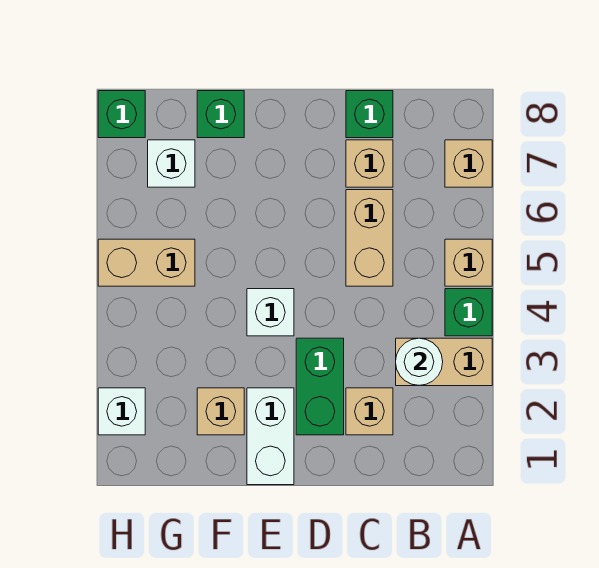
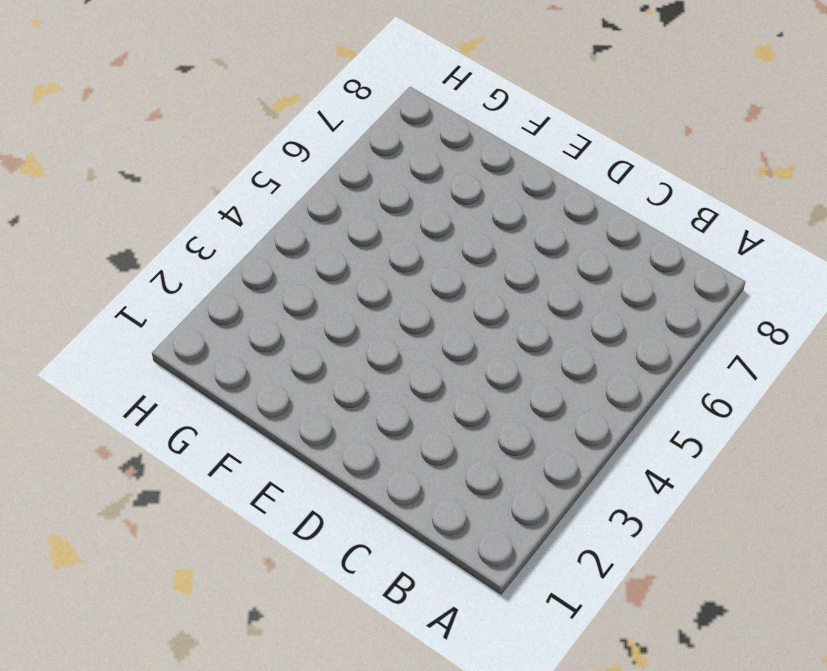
none -> tan brick A3:B3 level 1
none -> green brick A4 level 1
none -> tan brick A5 level 1

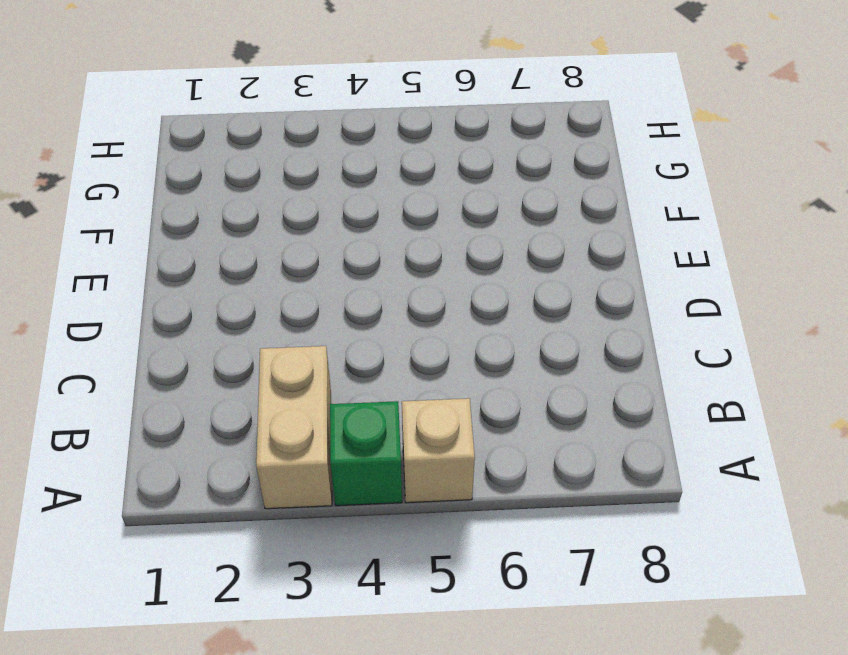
none -> tan brick A7 level 1
none -> tan brick C2 level 1
none -> tan brick C5:C6 level 1

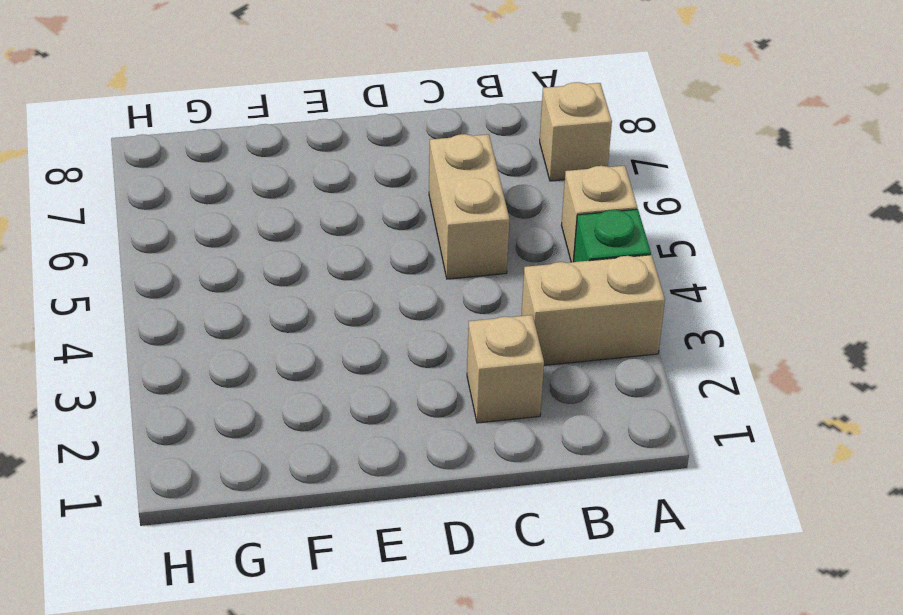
none -> tan brick C7 level 1
none -> green brick C8 level 1
none -> green brick D2:D3 level 1

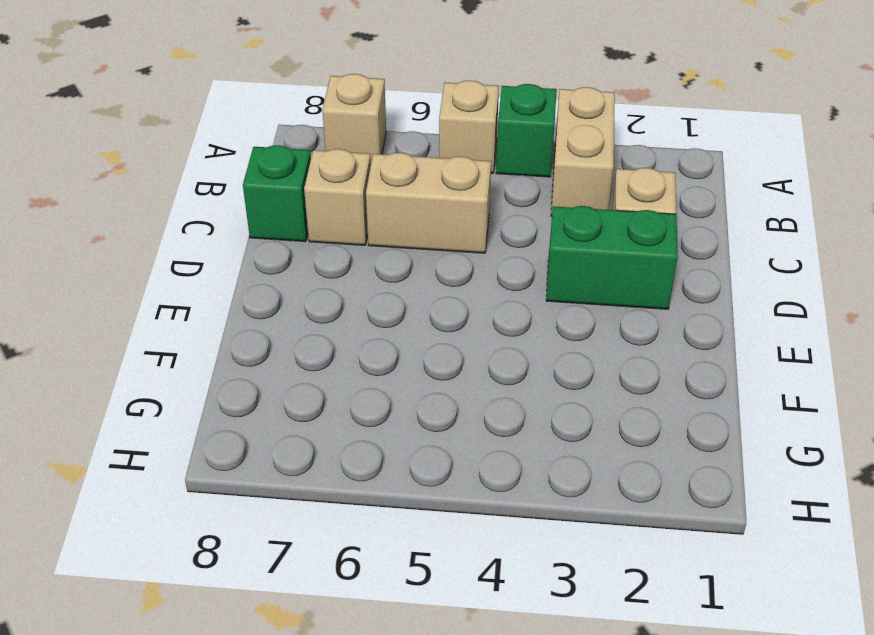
none -> white brick E1:E2 level 1
none -> white brick E4 level 1
none -> tan brick F2 level 1

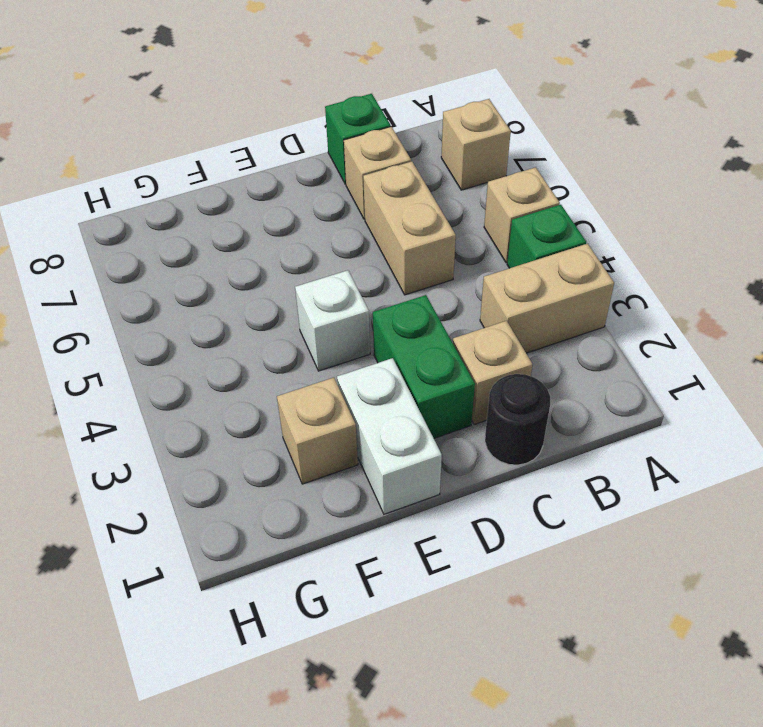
black round brick C1 level 1 -> none
none -> green brick F8 level 1
none -> tan brick G5:H5 level 1
none -> white brick G7 level 1

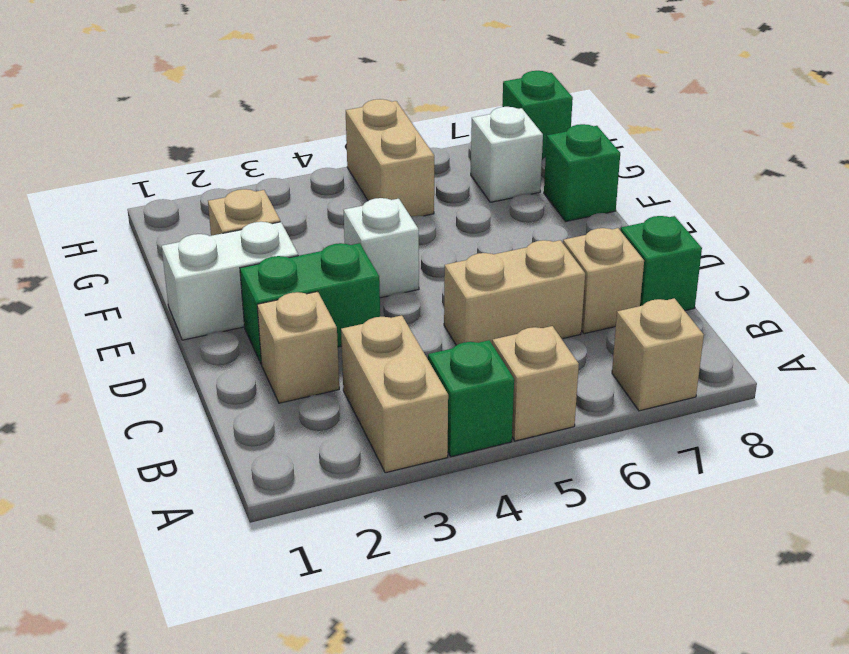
none -> white brick H2 level 1
none -> white round brick B3 level 2

